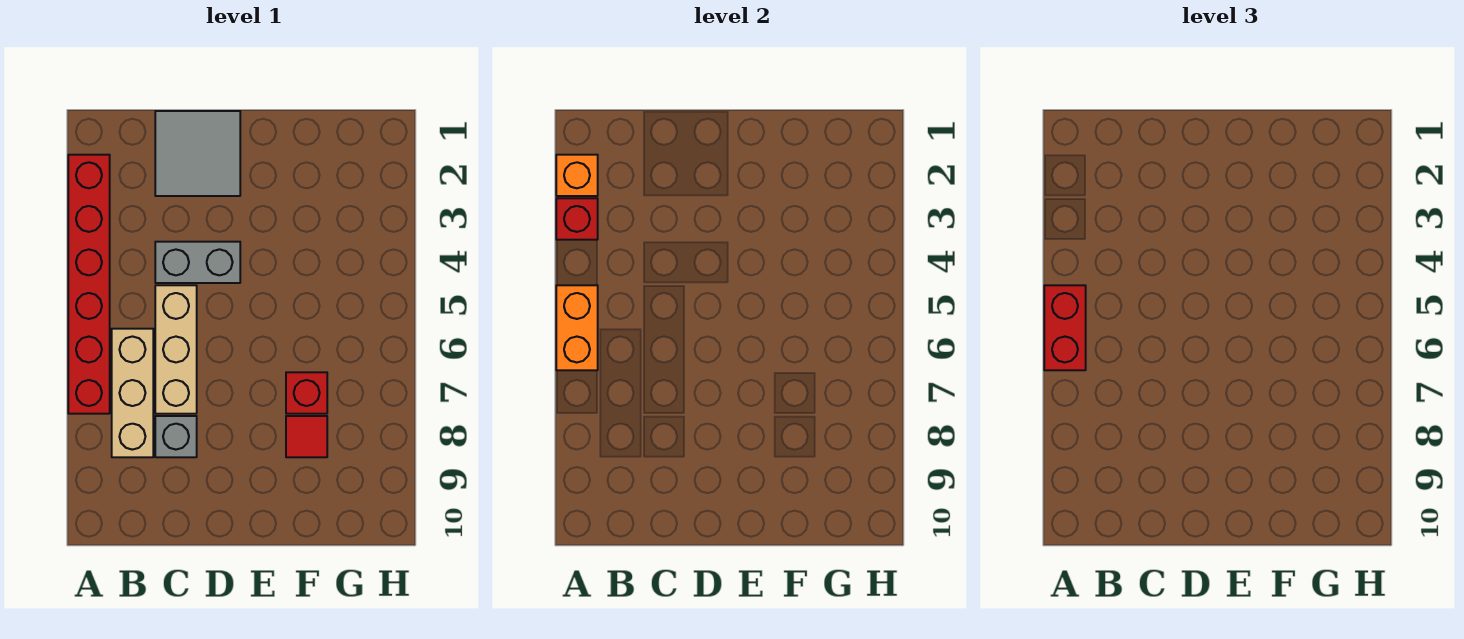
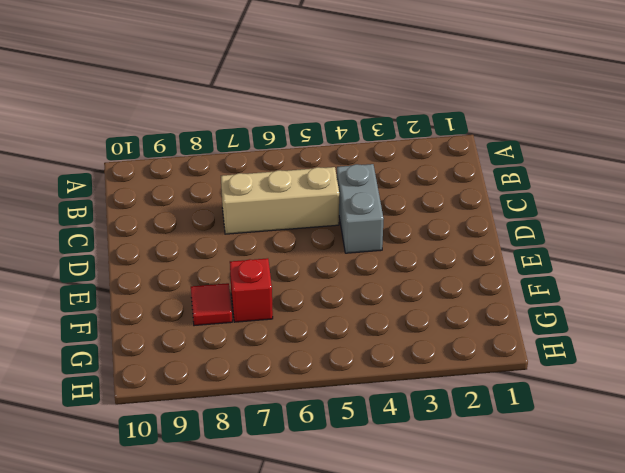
none -> red brick A2:A7 level 1
none -> tan brick B6:B8 level 1
none -> grey tile C1:D2 level 1

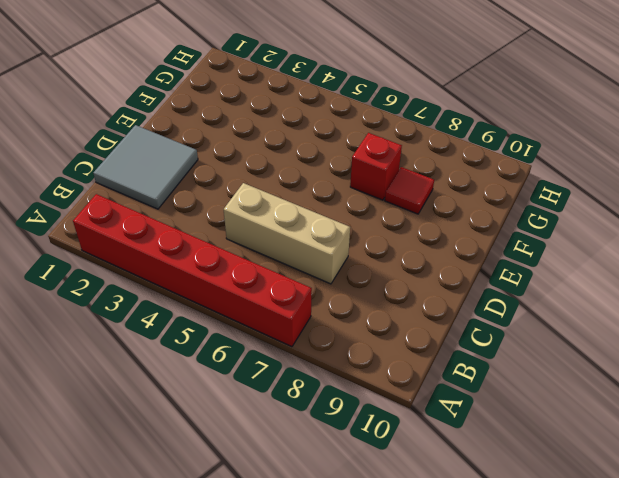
none -> tan brick B6:B8 level 1
none -> grey brick C4:D4 level 1
none -> grey brick C8 level 1

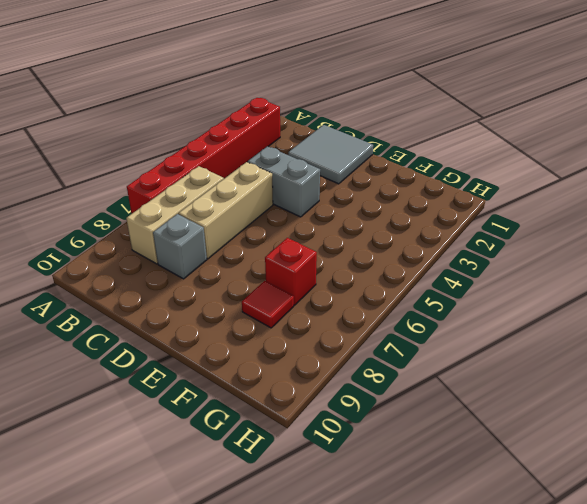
none -> orange brick A2 level 2
none -> red brick A3 level 2
none -> orange brick A5:A6 level 2

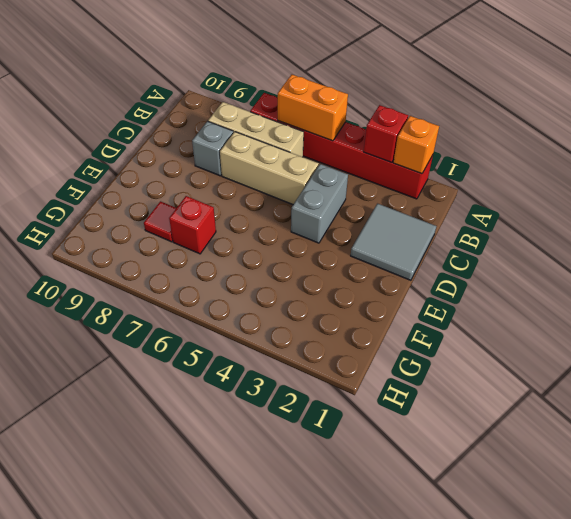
none -> red brick A5:A6 level 3

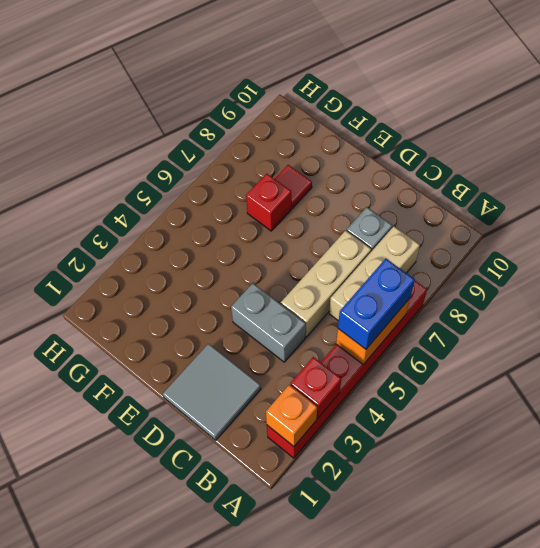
blue brick A5:A6 level 3 -> red brick A5:A6 level 3

